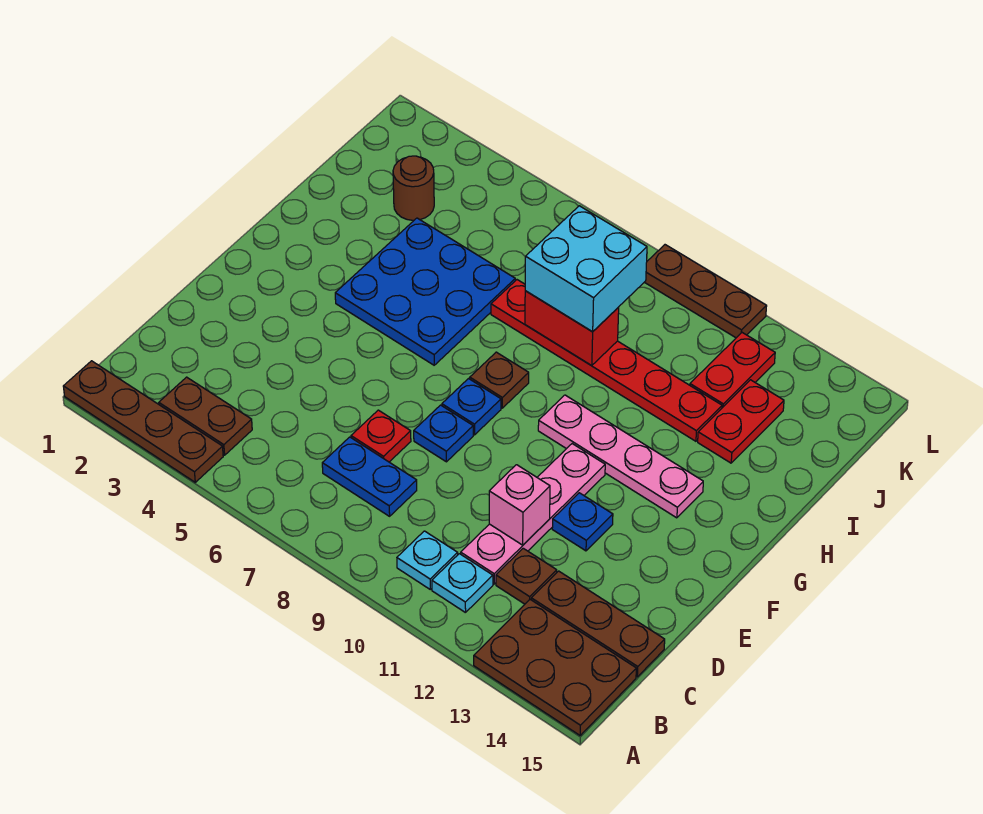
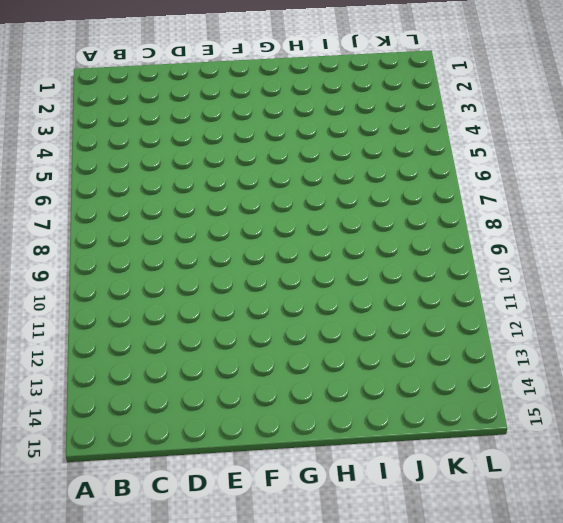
none -> brown plate A1:A4 level 1
none -> brown plate A13:B15 level 1
none -> brown plate B3:B4 level 1

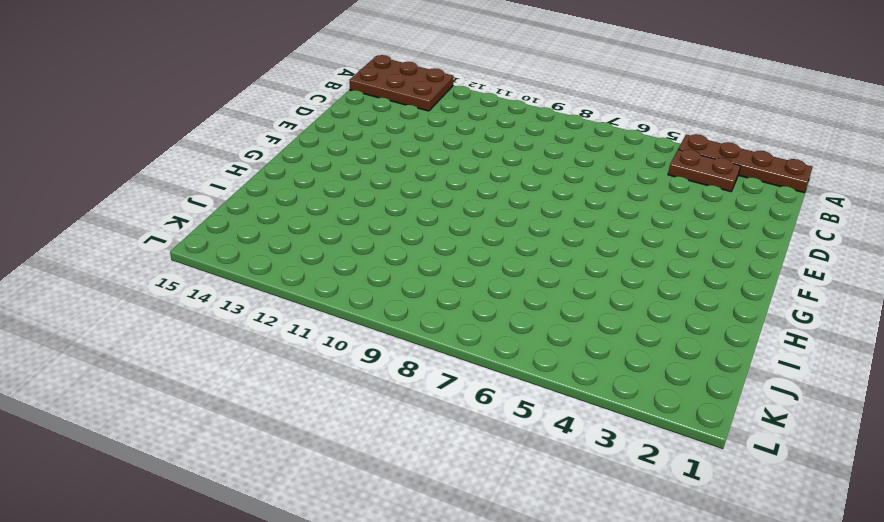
none -> cyan plate B10 level 1
none -> cyan plate B11 level 1
none -> blue plate C7:C8 level 1

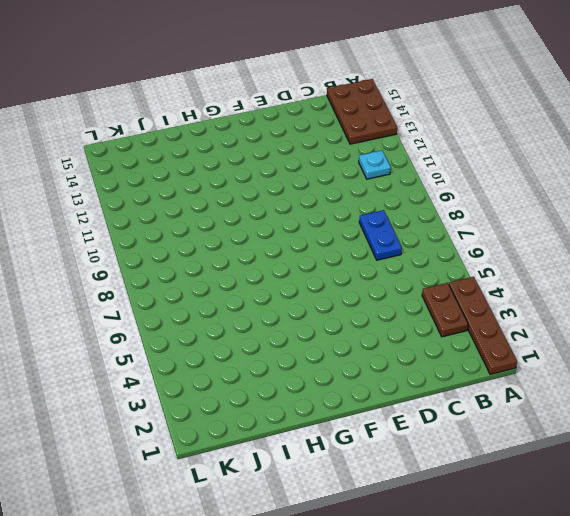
none -> cyan plate B10 level 1
none -> pink plate C11:F11 level 1
none -> brown plate C12 level 1

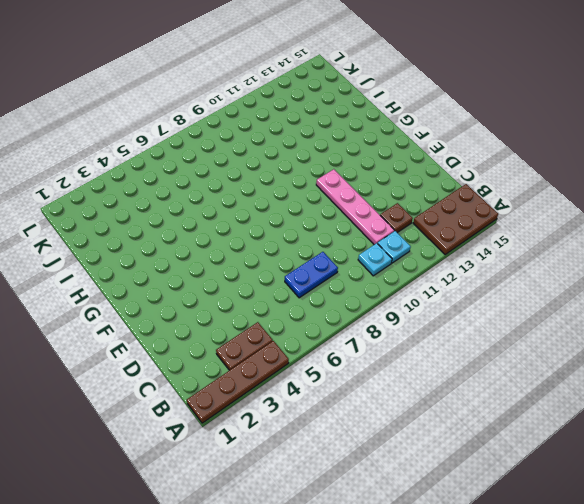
none -> brown plate C13:C15 level 1
none -> red plate D7 level 1
none -> blue plate E8 level 1

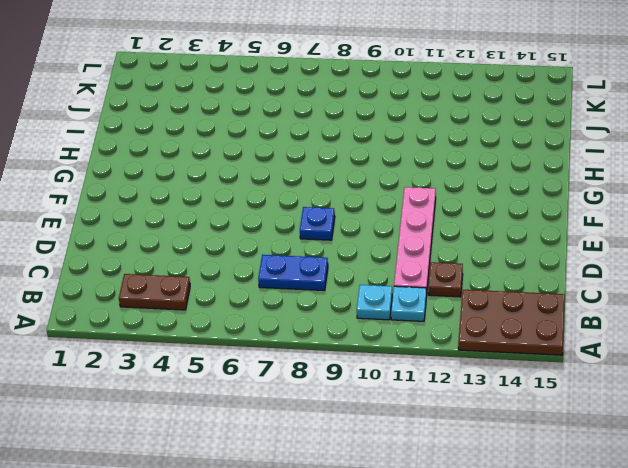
none -> brown plate A1:A4 level 1
none -> brown plate C13:C15 level 1
none -> red plate D7 level 1

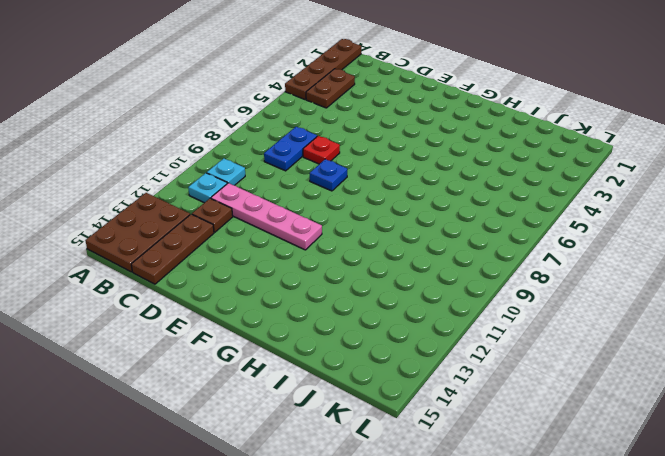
none -> blue plate E12 level 1
none -> blue plate F8 level 1
none -> blue plate G4:I6 level 1

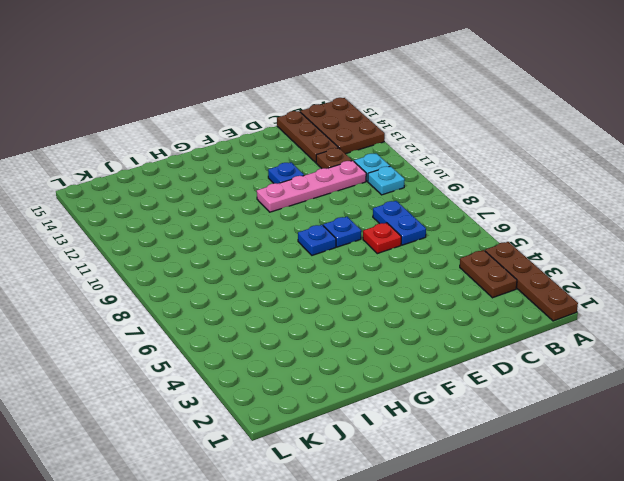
none -> blue plate G4:I6 level 1
none -> brown plate G8 level 1
none -> pink plate G10:G13 level 1

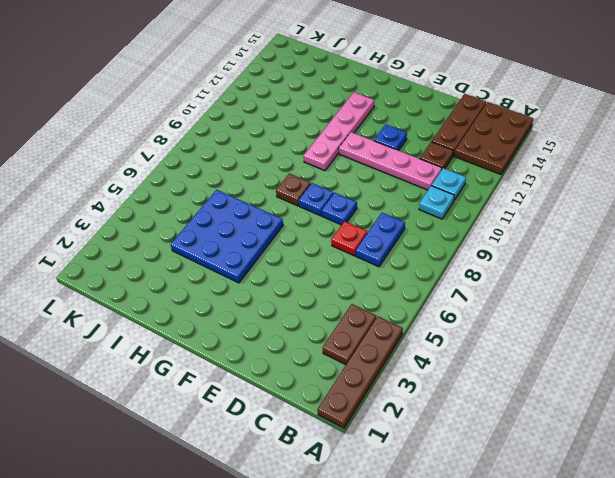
none -> red plate I7:I12 level 1
none -> red plate I13:J13 level 1
none -> brown round brick J3 level 1

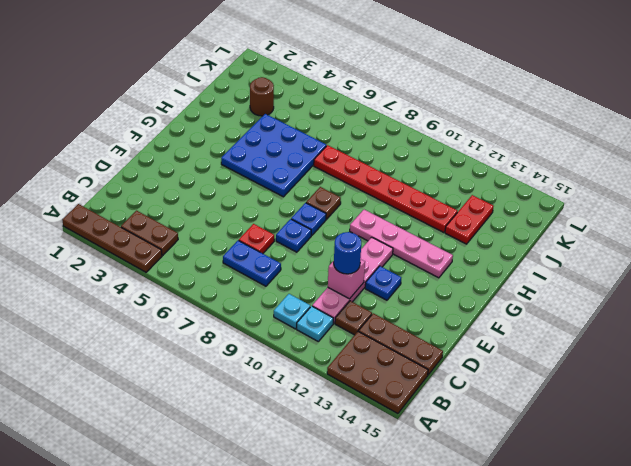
blue round brick D11 level 3 -> none
none -> red plate J12:K12 level 1
none -> brown plate L9:L11 level 1
none -> red brick I8:I9 level 2

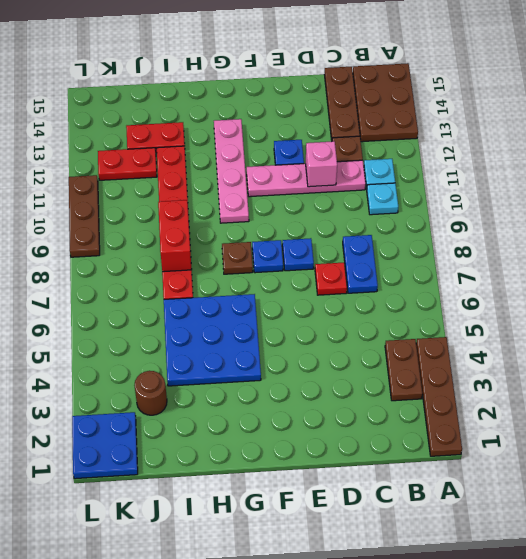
blue plate K1:L2 level 1 -> none
none -> cyan brick I8:J9 level 3

